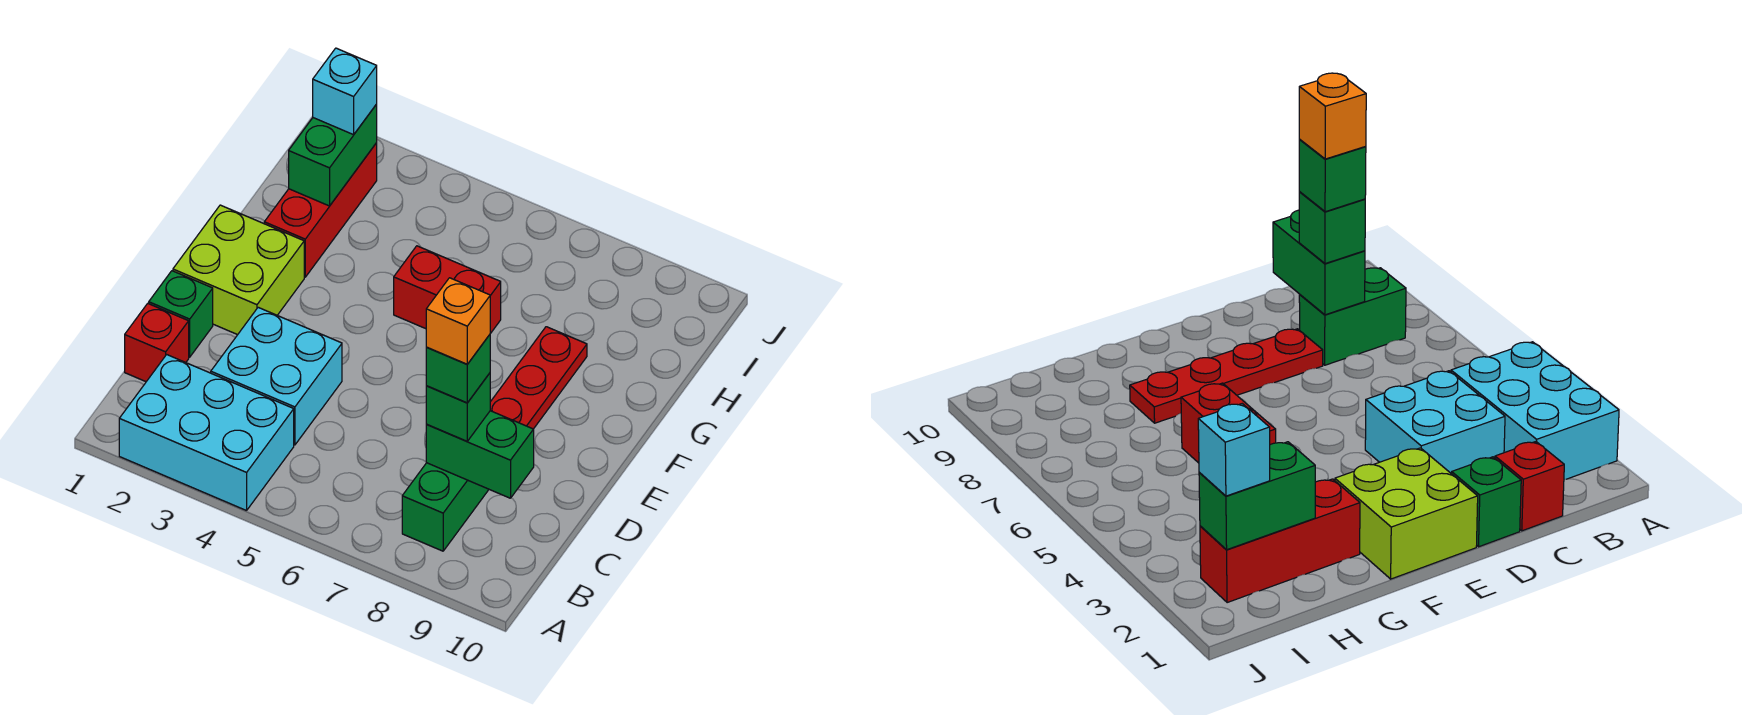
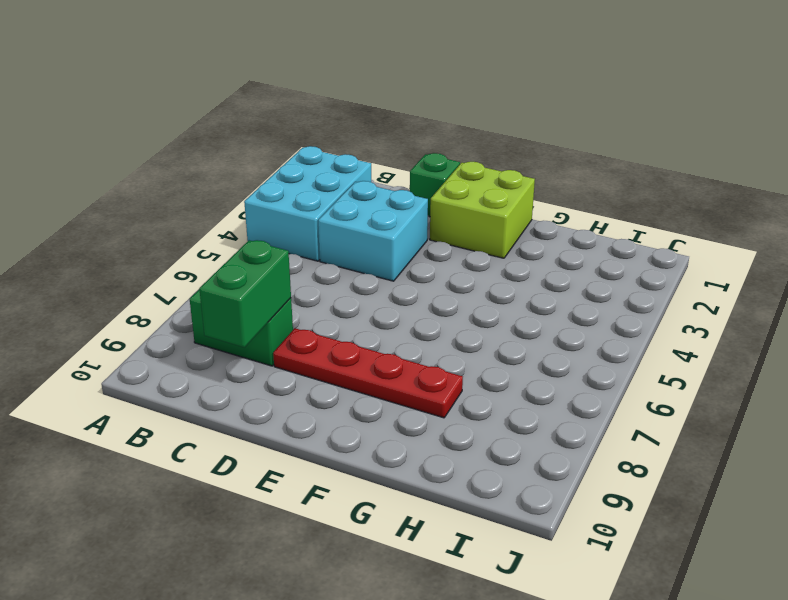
none -> red brick C1 level 1
none -> red brick G2:I2 level 1
none -> red brick G5:G6 level 1

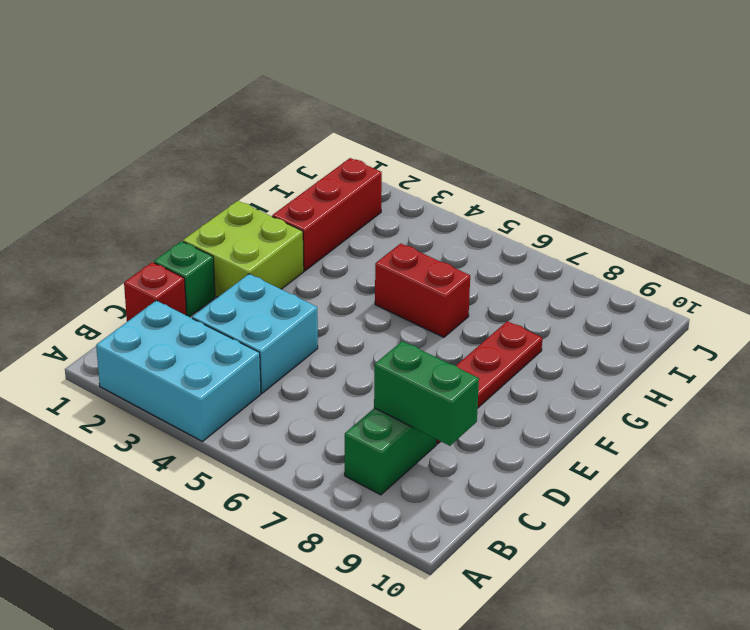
none -> green brick H2:I2 level 2
none -> green brick C8 level 3
none -> cyan brick I2 level 3

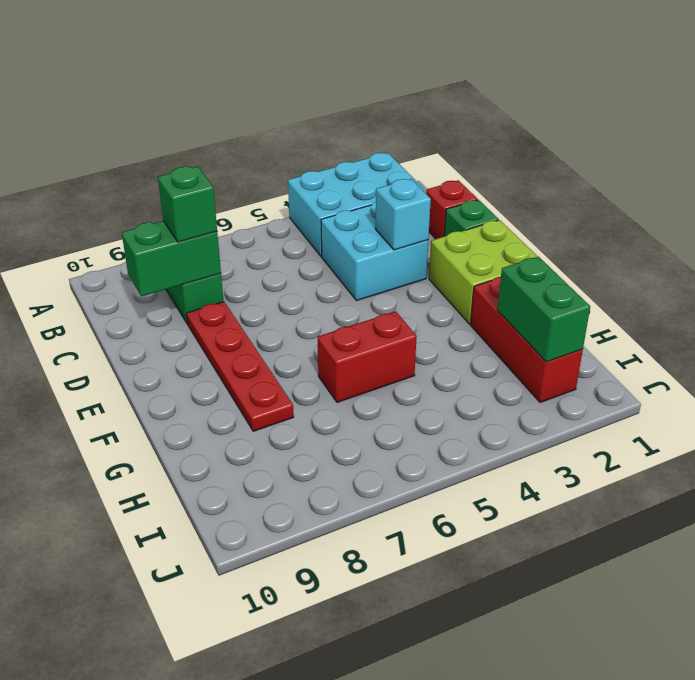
cyan brick D3 level 2 -> cyan brick I2 level 3
none -> green brick C8 level 4
none -> orange brick C8 level 5

